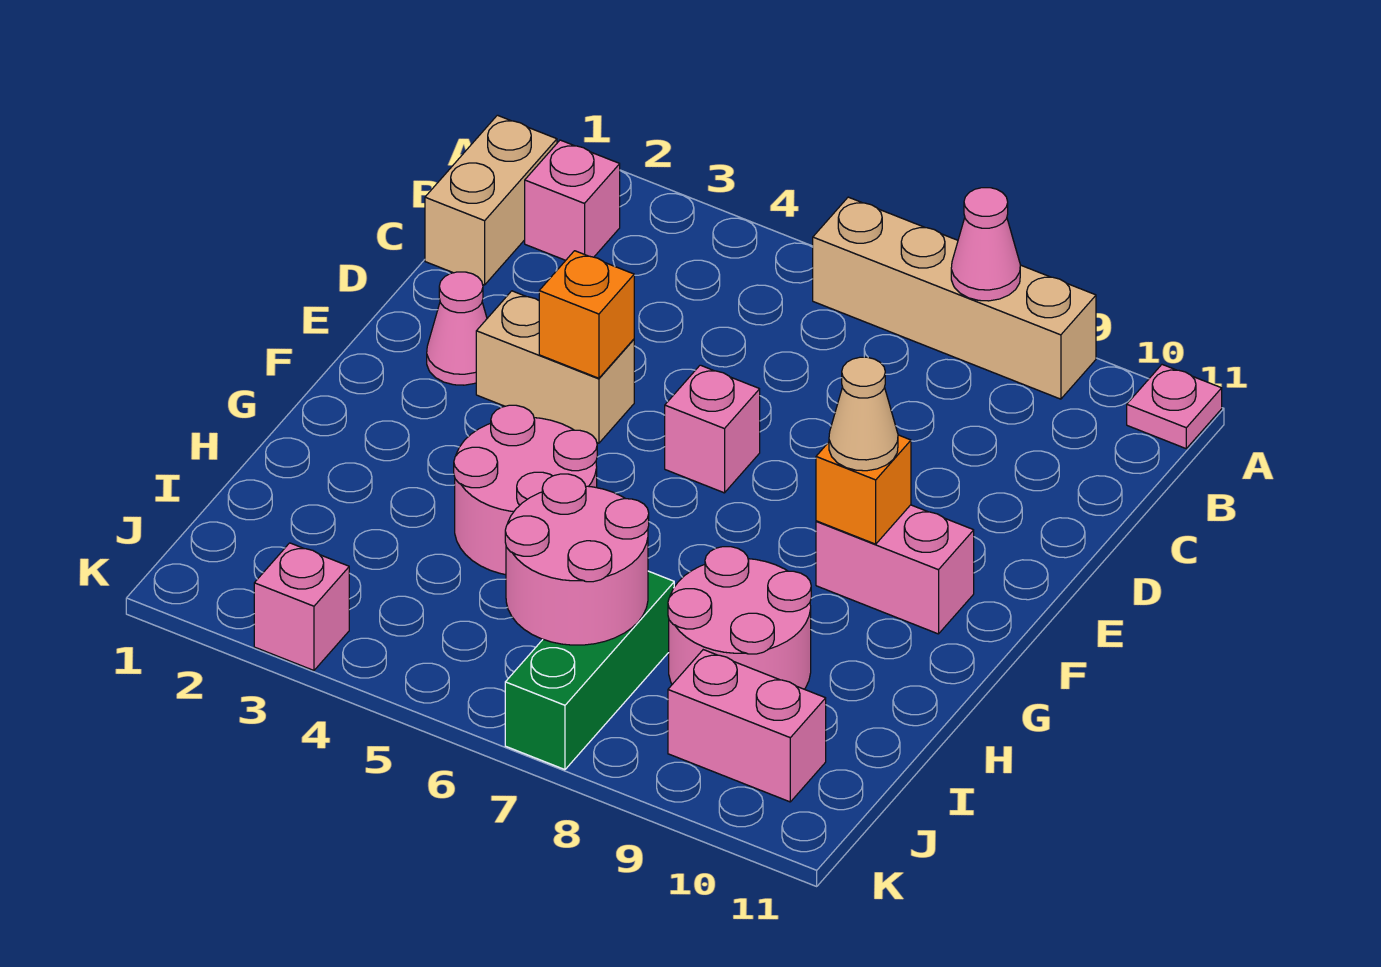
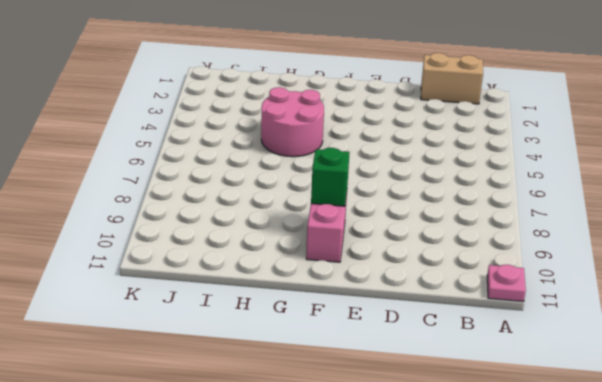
green brick F9 level 2 -> orange brick F9 level 2
none -> tan brick A6:A9 level 1
none -> pink brick B2 level 1
none -> pink cone E2 level 1

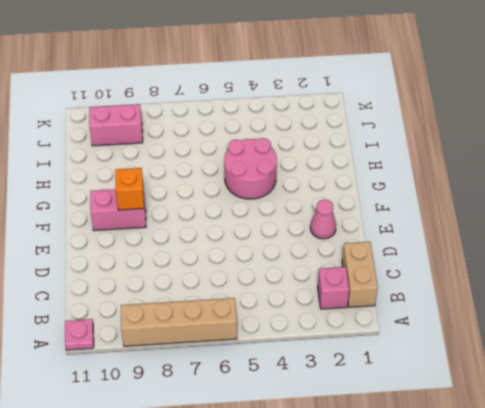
none -> tan brick E3:E4 level 1
none -> pink brick E6 level 1
none -> pink round brick H8:I9 level 1

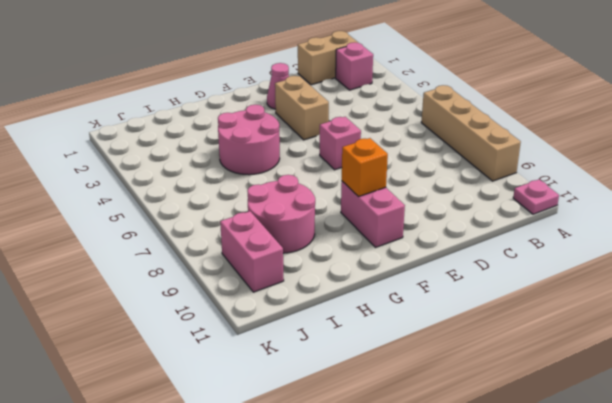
none -> green brick I7:K7 level 1
none -> pink brick K3 level 1
none -> pink cone A8 level 2

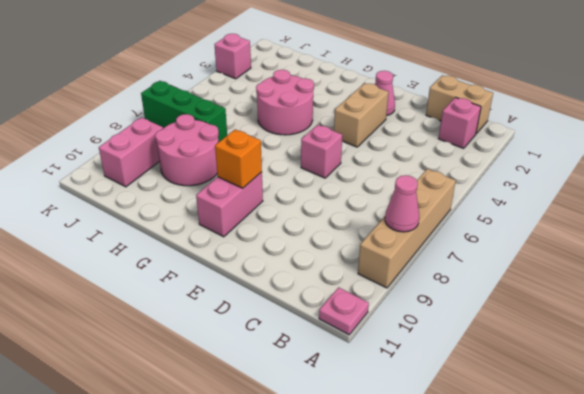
none -> orange brick E4 level 2
none -> pink round brick I6:J7 level 2
none -> tan cone F9 level 3

